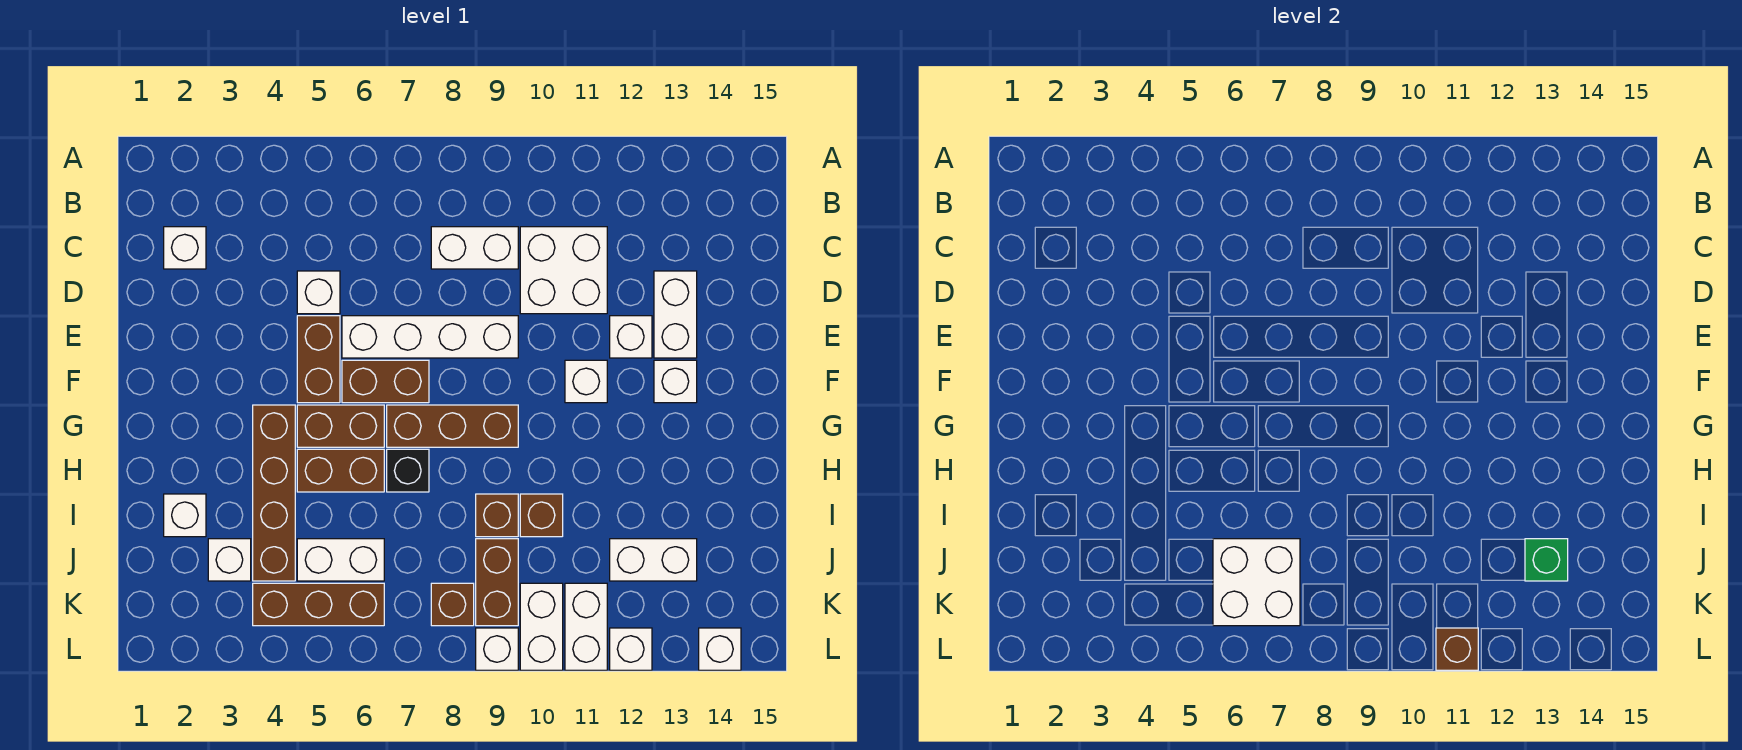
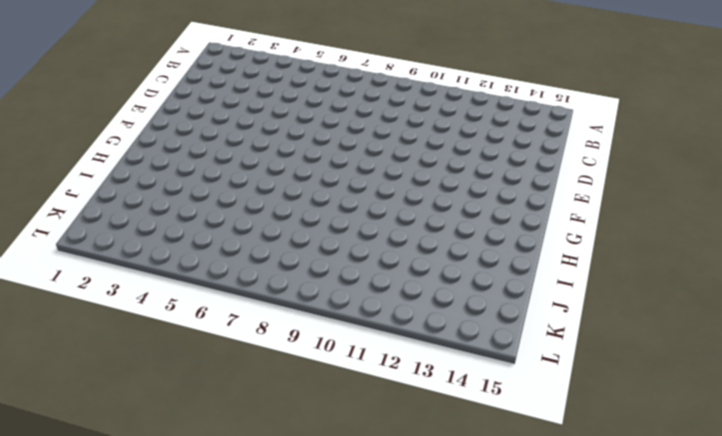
none -> white brick C2 level 1
none -> white brick C8:C9 level 1
none -> white brick C10:D11 level 1
none -> white brick D5 level 1

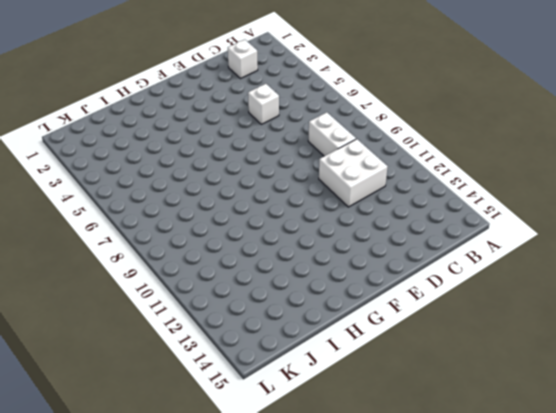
none -> white brick D13:E13 level 1
none -> brown brick E5:F5 level 1
none -> white brick E6:E9 level 1
none -> white brick E12 level 1

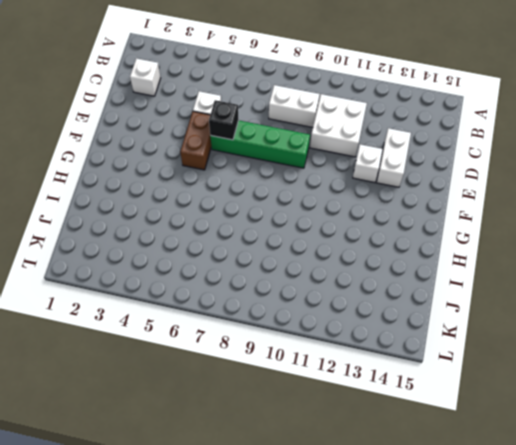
green brick E6:E9 level 1 -> white brick E6:E9 level 1
black brick E6 level 2 -> black brick H7 level 1
none -> brown brick F6:F7 level 1
none -> white brick F11 level 1
none -> white brick F13 level 1
none -> brown brick G4:J4 level 1

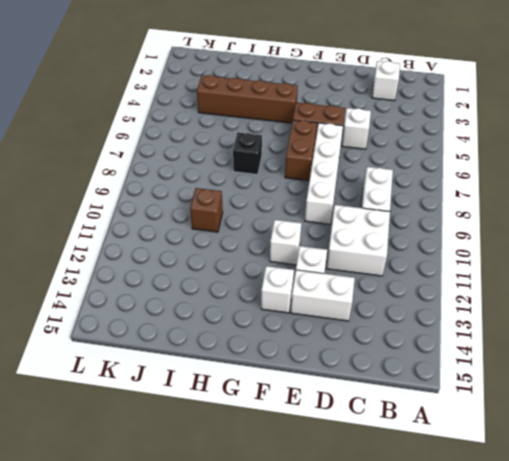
none -> brown brick G5:G6 level 1
none -> brown brick G7:G9 level 1
none -> brown brick H5:H6 level 1
none -> white brick I2 level 1

